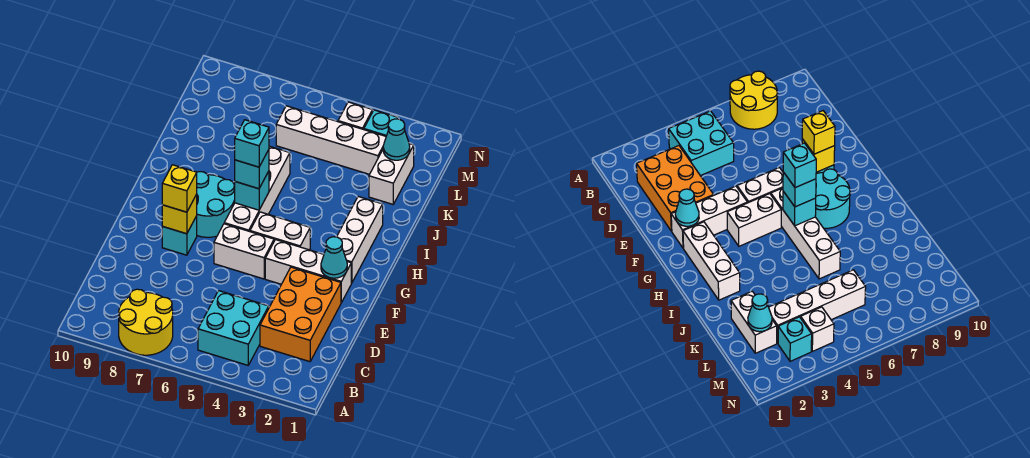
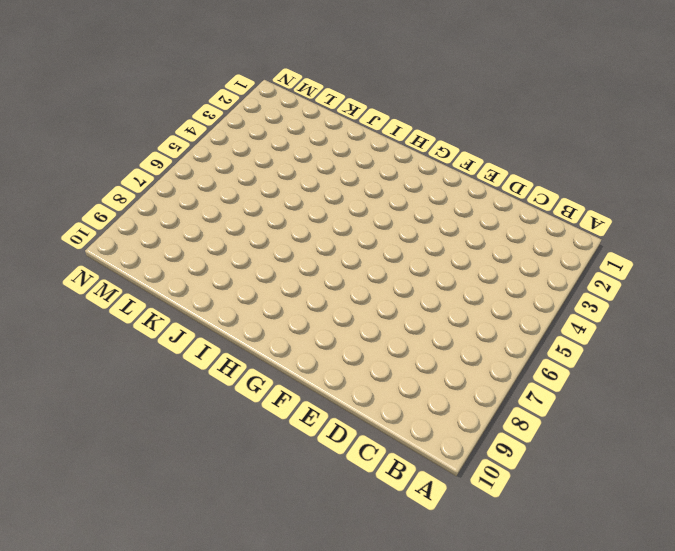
none -> yellow round brick A7:B8 level 1
none -> cyan brick B4:C5 level 1
none -> orange brick C2:E3 level 1

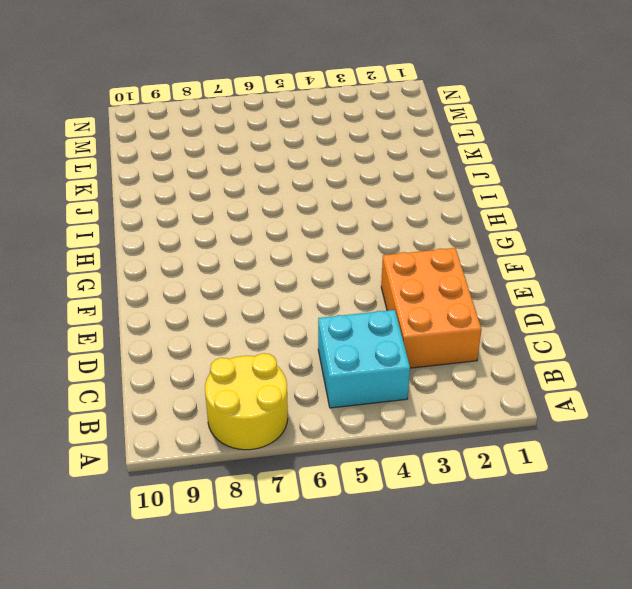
none -> white brick F2:F4 level 1
none -> white brick F5:F6 level 1
none -> cyan brick F8 level 1

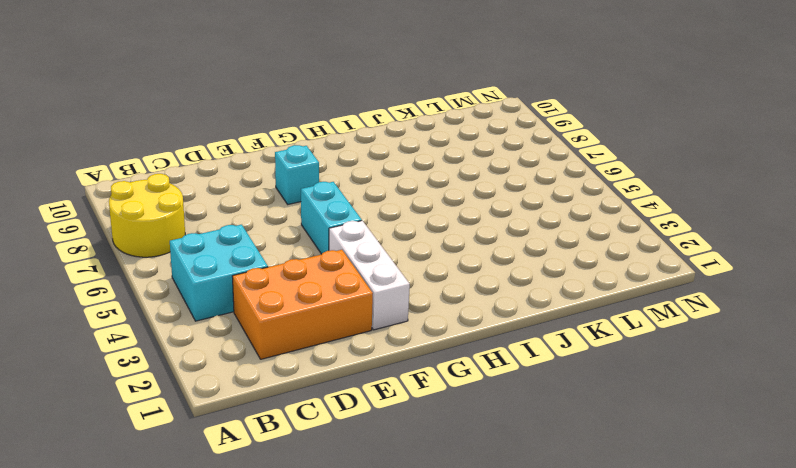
cyan brick F5:F6 level 1 -> white brick F5:F6 level 1
none -> white brick G2:I2 level 1
none -> white brick G4:G5 level 1
none -> white brick G6:J6 level 1

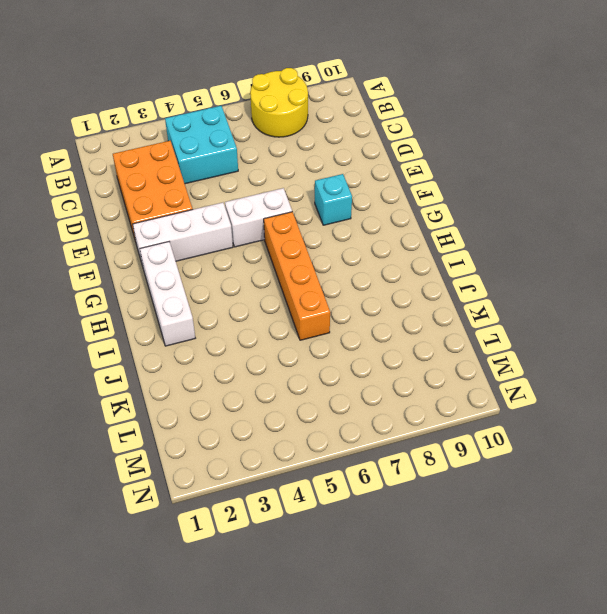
orange brick G6:J6 level 1 -> white brick G6:J6 level 1
none -> white brick G4:G5 level 1
none -> cyan round brick G7:H8 level 1
none -> white brick K2:L2 level 1

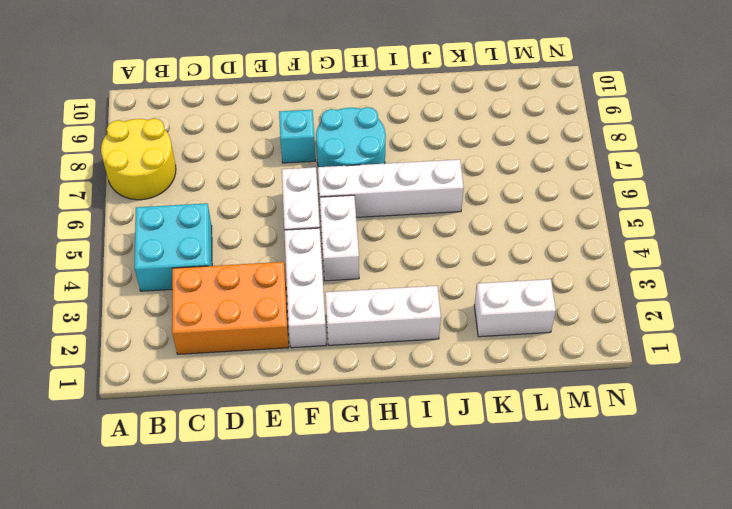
none -> white brick L3:L6 level 1
none -> cyan brick M3 level 1
none -> white brick M4 level 1

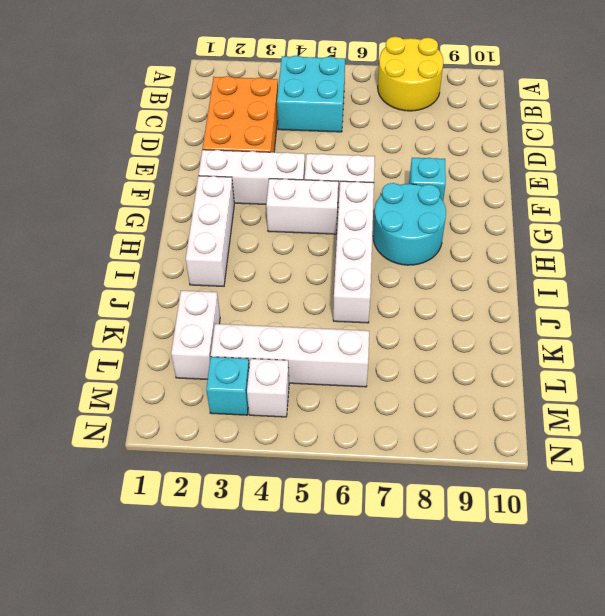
none -> cyan cone F2 level 2
none -> yellow brick F8 level 2
none -> cyan brick H6 level 2

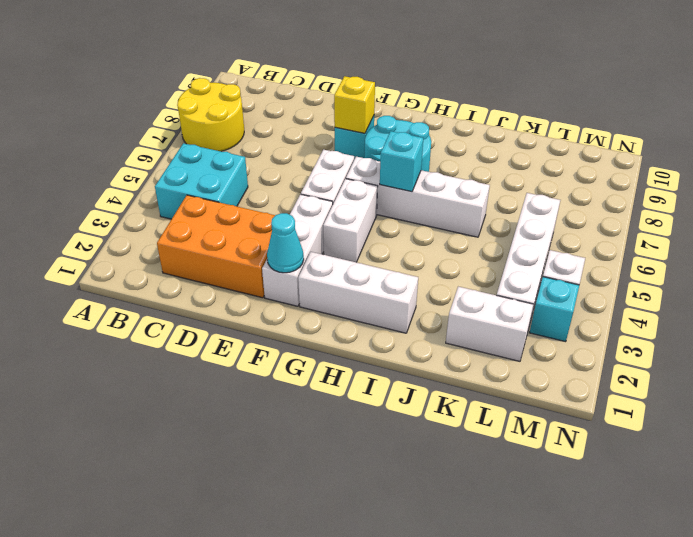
none -> cyan cone L2 level 2
none -> yellow brick F8 level 3
none -> cyan brick H6 level 3

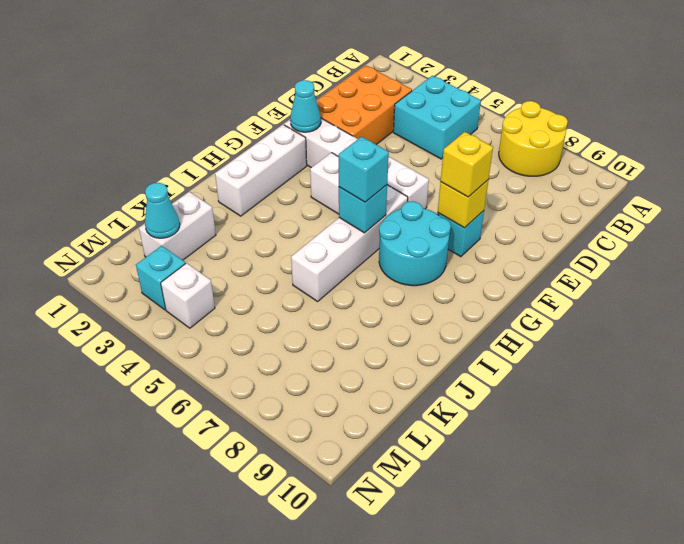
none -> white brick L3:L6 level 1
none -> cyan brick H6 level 4

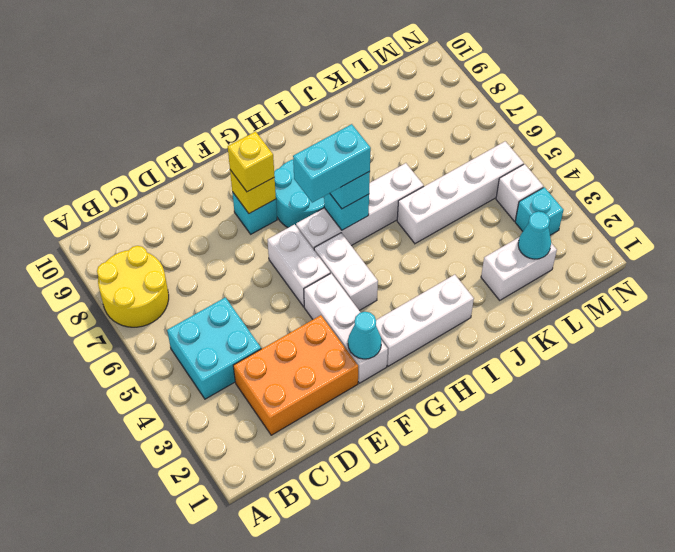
cyan brick G6:H6 level 4 -> cyan brick H6 level 4
white brick J5:M5 level 1 -> white brick L3:L6 level 1

